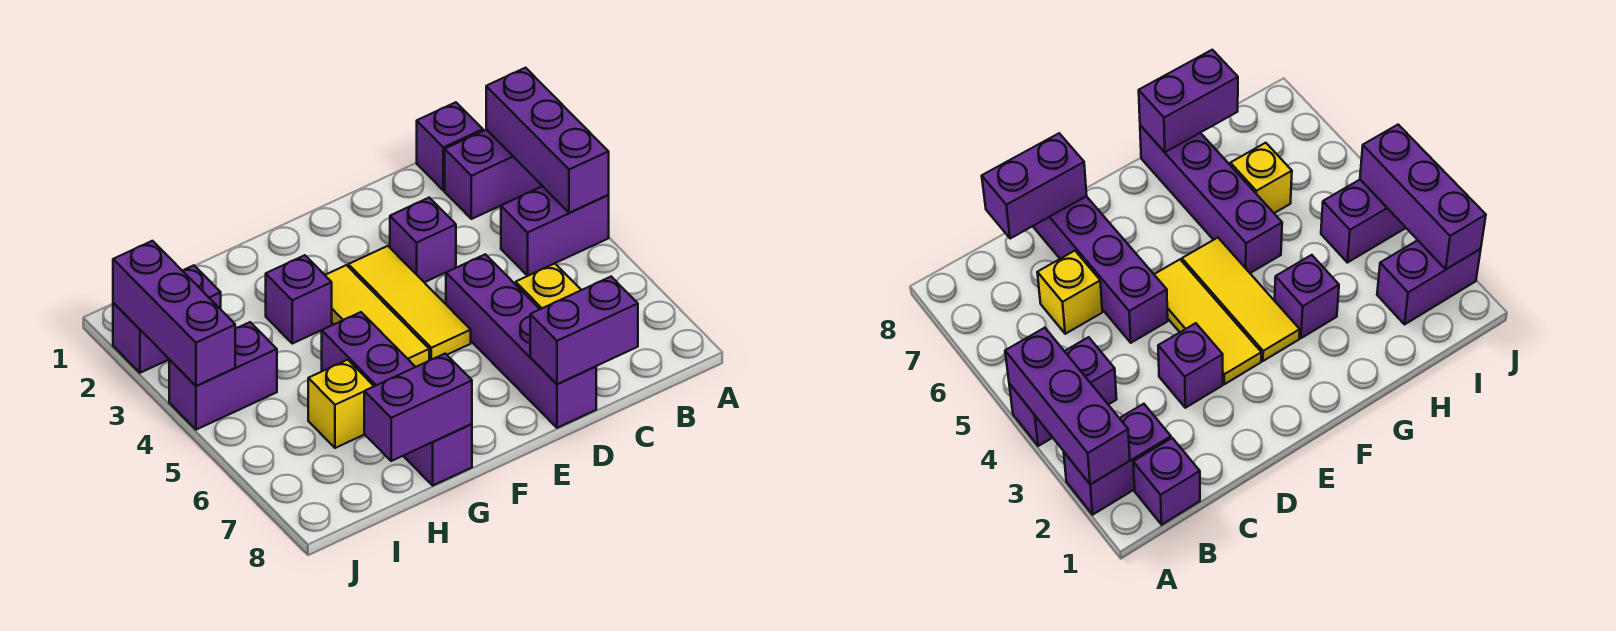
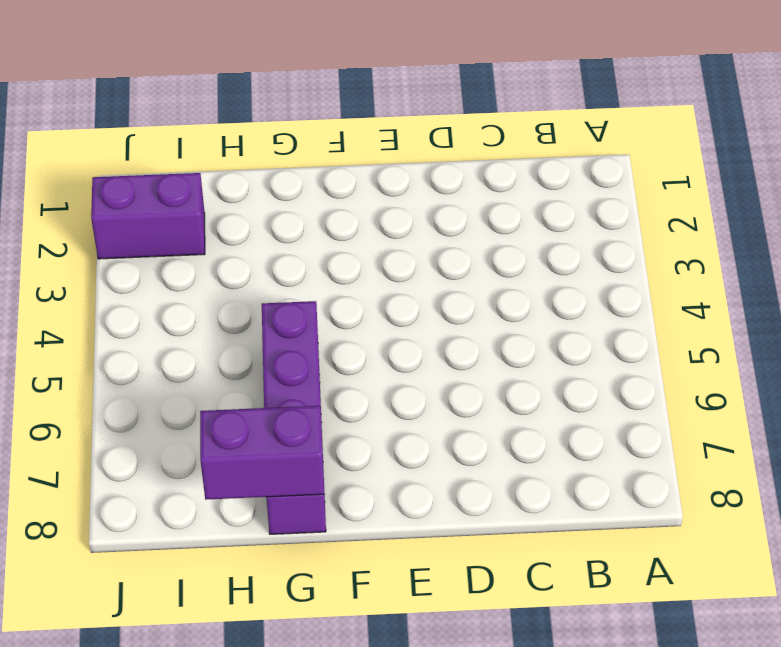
none -> purple brick A2:B2 level 1
none -> purple brick A4:B4 level 1
none -> purple brick B1 level 1

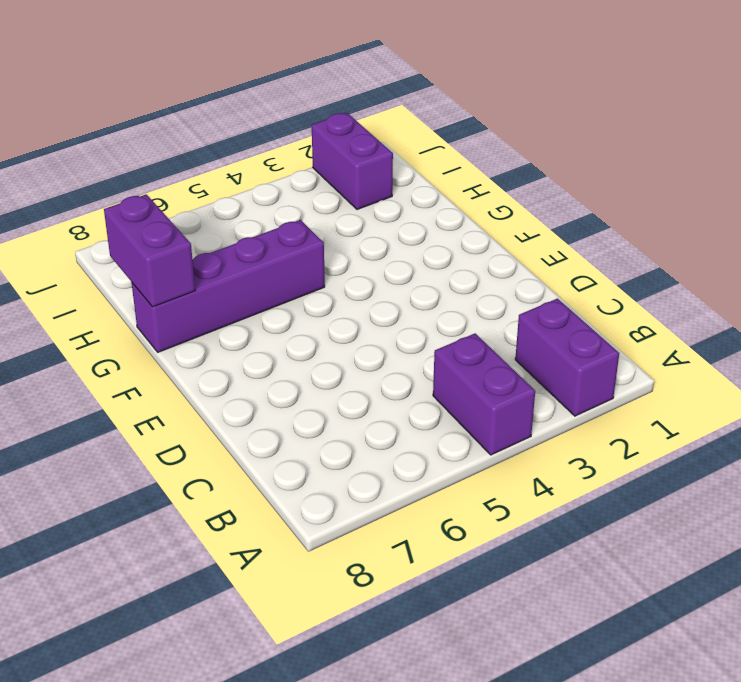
none -> purple brick B1 level 1
none -> yellow brick C6 level 1
none -> purple brick D3 level 1

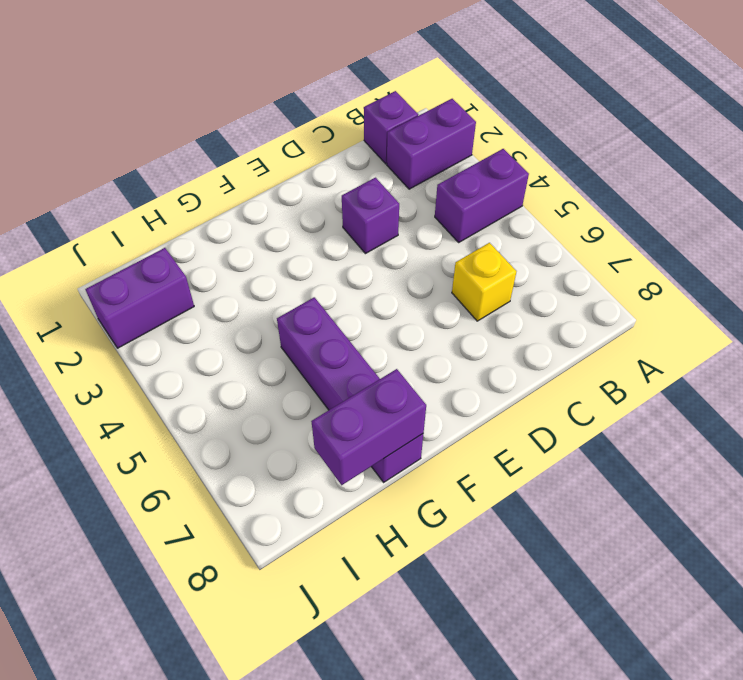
none -> purple brick D5:D8 level 1
none -> yellow tile E3:E5 level 1
none -> yellow tile F3:F5 level 1

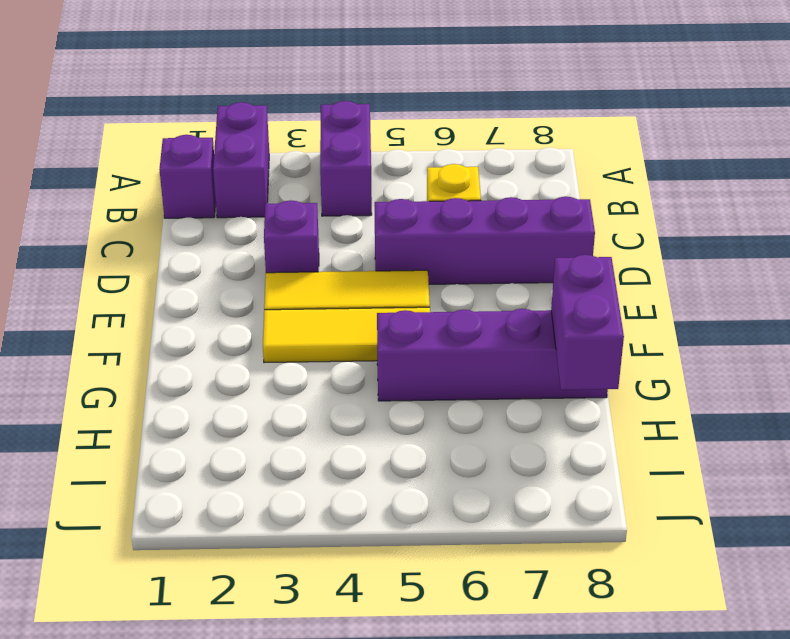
none -> purple brick G3 level 1
none -> yellow brick H6 level 1
none -> purple brick I2:J2 level 1

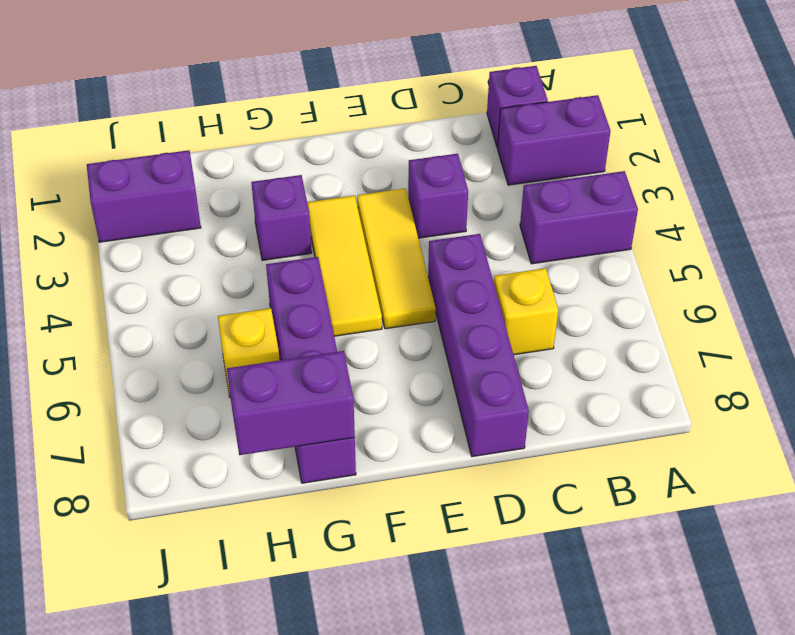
none -> purple brick I4:J4 level 1
none -> purple brick A2:A4 level 2
none -> purple brick C8:D8 level 2

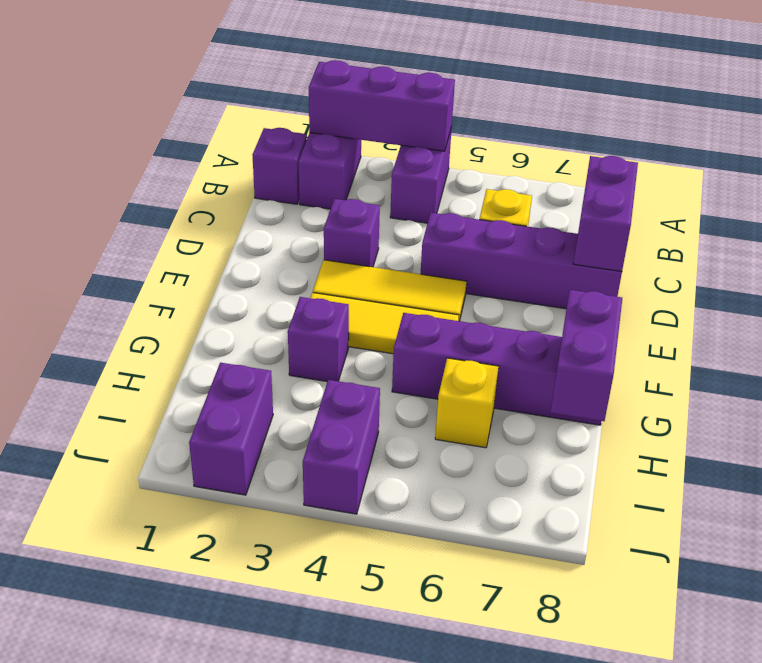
none -> purple brick J2:J4 level 2

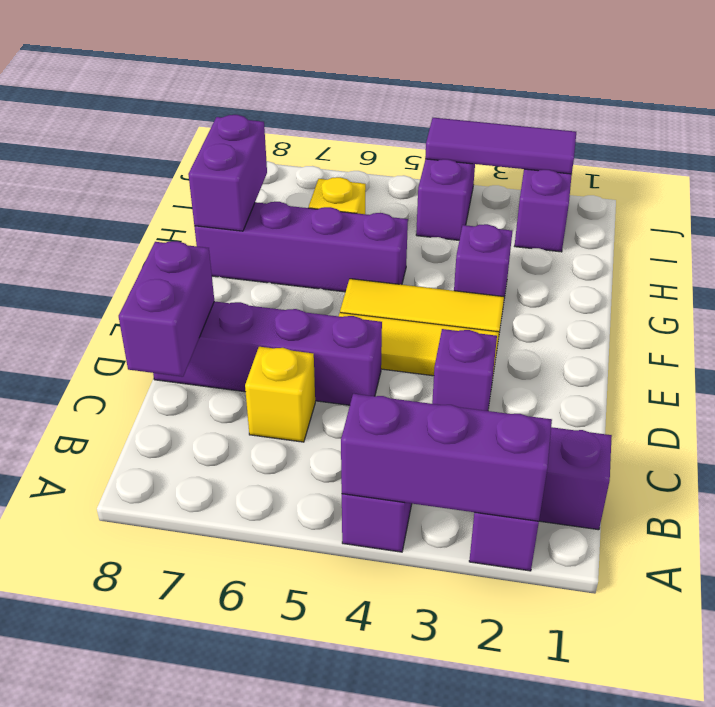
purple tile J2:J4 level 2 -> purple brick J2:J4 level 2

